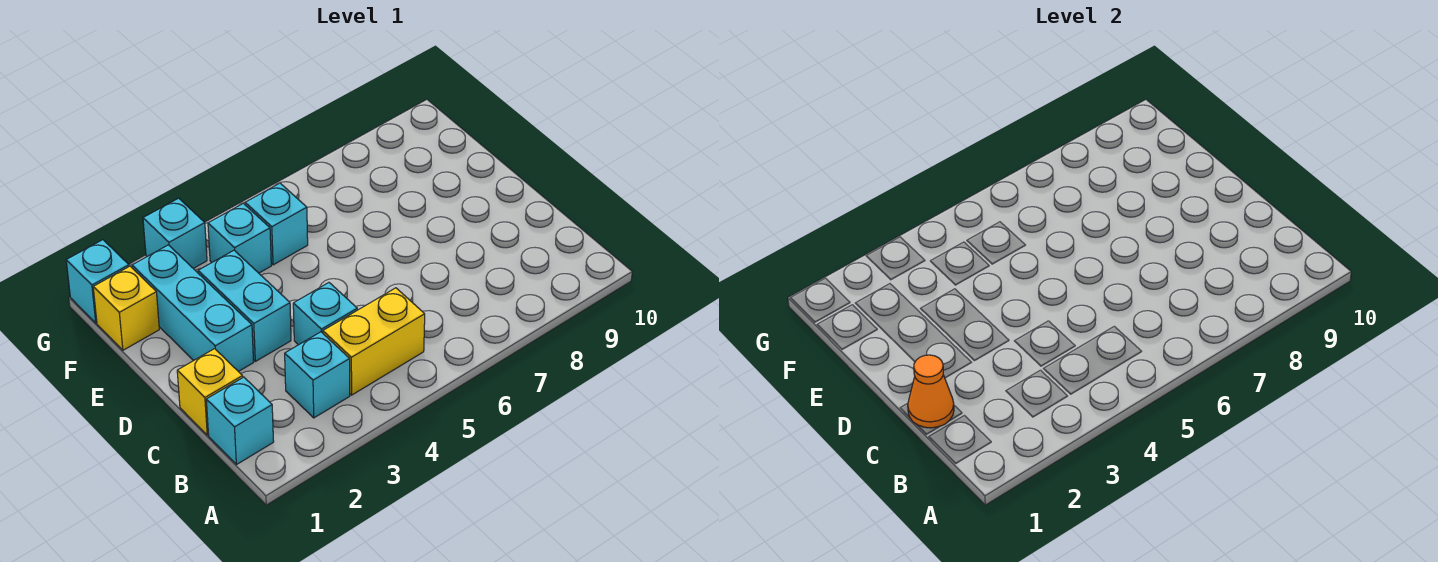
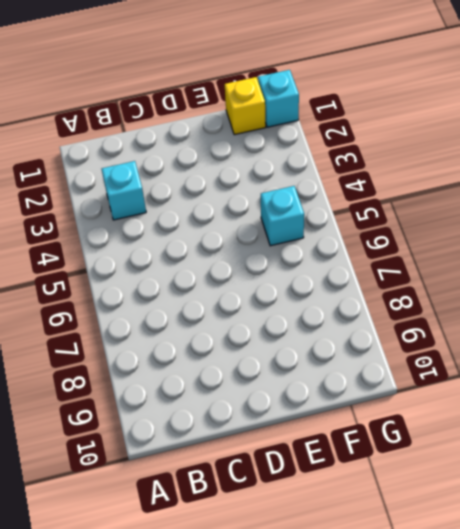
none -> cyan brick B1 level 1
none -> yellow brick B4:B5 level 1
none -> yellow brick C1 level 1

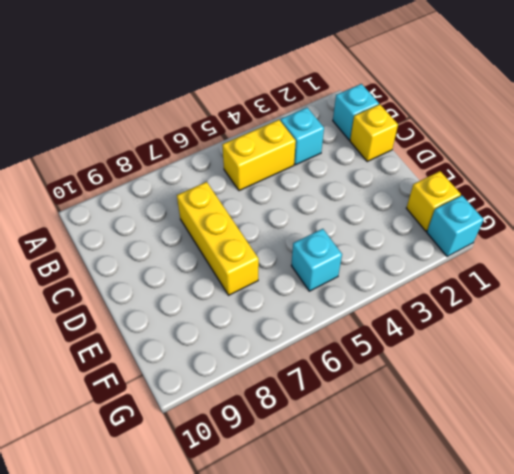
yellow brick C7:E7 level 1 -> none
none -> cyan brick C4 level 1
none -> cyan brick D2:F2 level 1
none -> cyan brick D3:E3 level 1

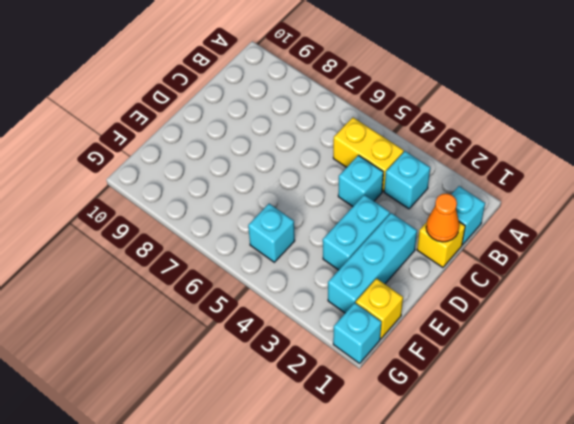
none -> cyan brick F4 level 1
none -> cyan brick G3 level 1

